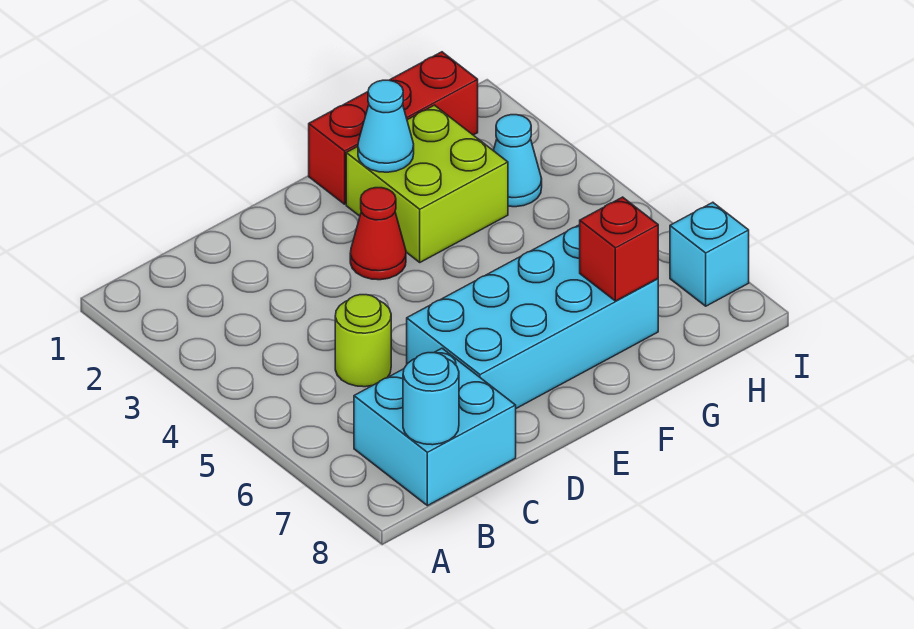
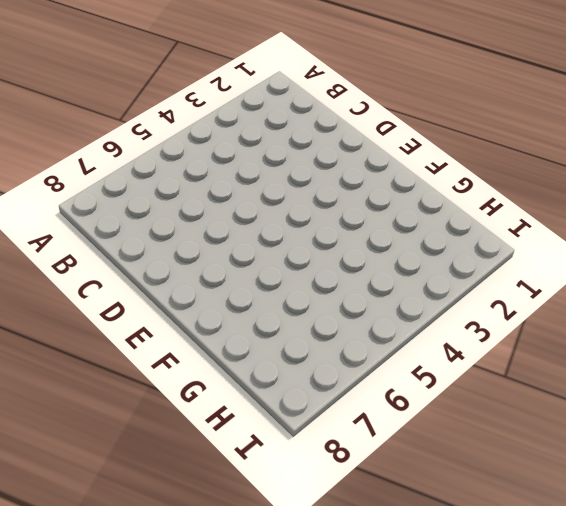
none -> cyan brick B7:C8 level 1
none -> lime round brick C5 level 1

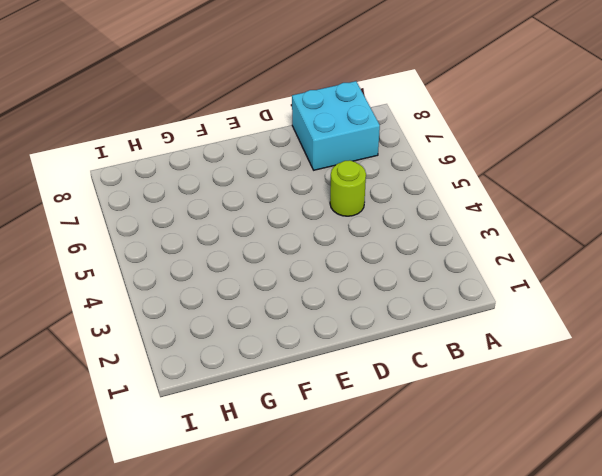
none -> cyan brick D6:G7 level 1
none -> red cone E3 level 1

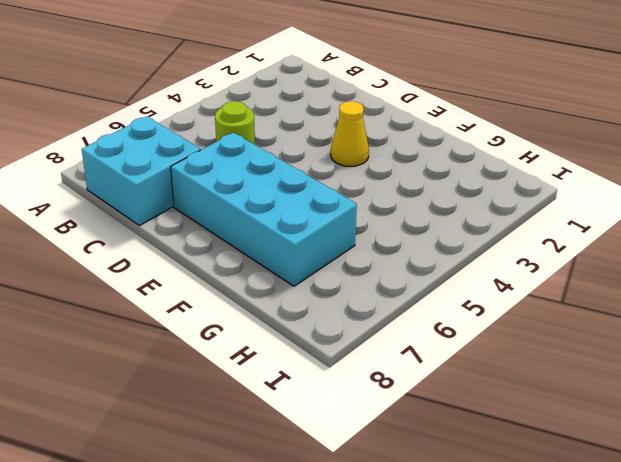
yellow cone E3 level 1 -> red cone E3 level 1
none -> red brick F1:H1 level 1
none -> lime brick F2:G3 level 1

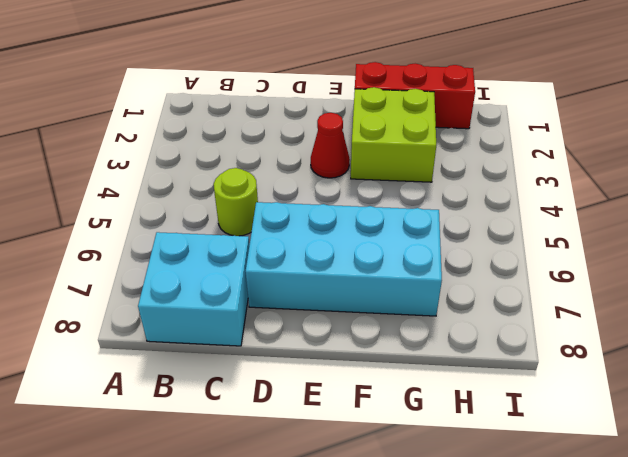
none -> cyan cone H3 level 1
none -> cyan brick I7 level 1

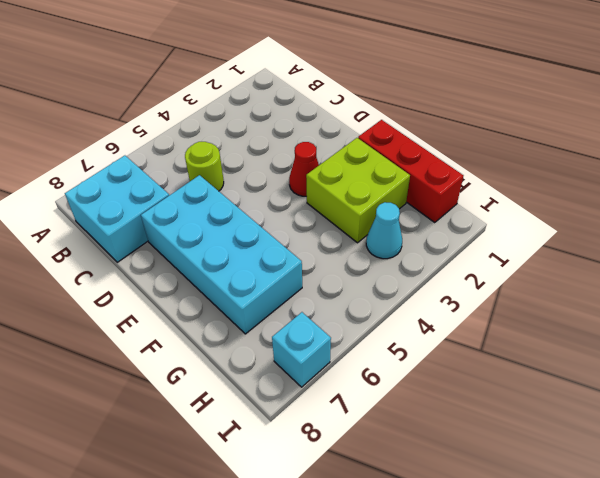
none -> cyan round brick B8 level 2
none -> cyan cone F2 level 2

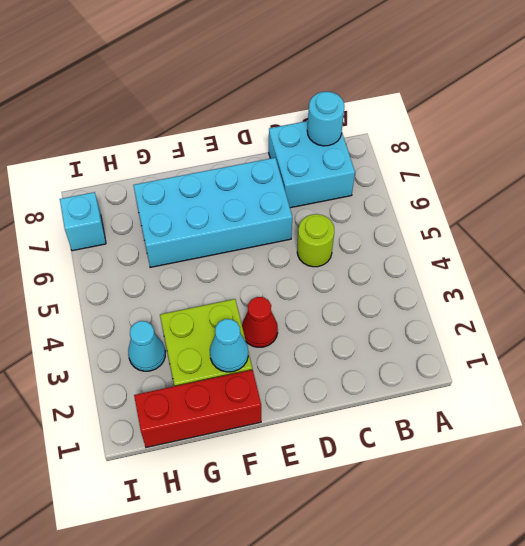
none -> red brick G7 level 2

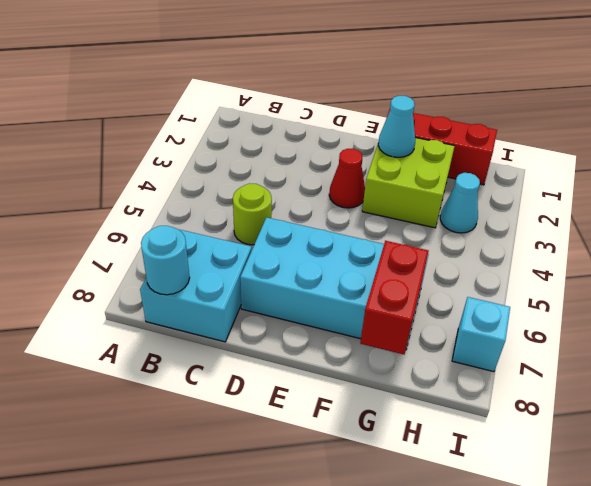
red brick G7:G8 level 2 -> red brick G7 level 2

